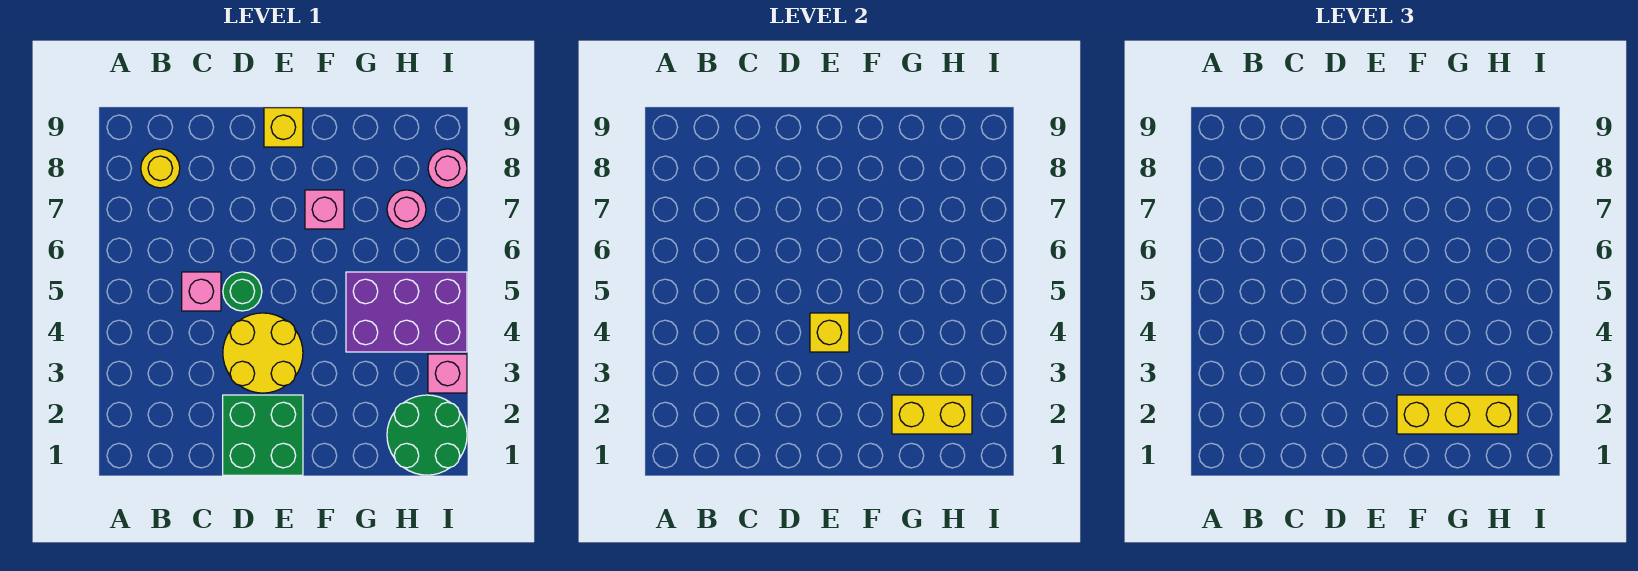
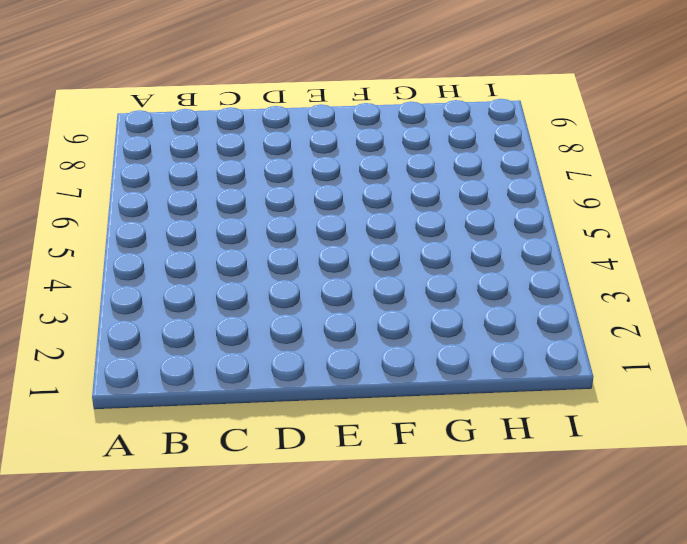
none -> yellow round brick B8 level 1
none -> pink brick C5 level 1
none -> green brick D1:E2 level 1

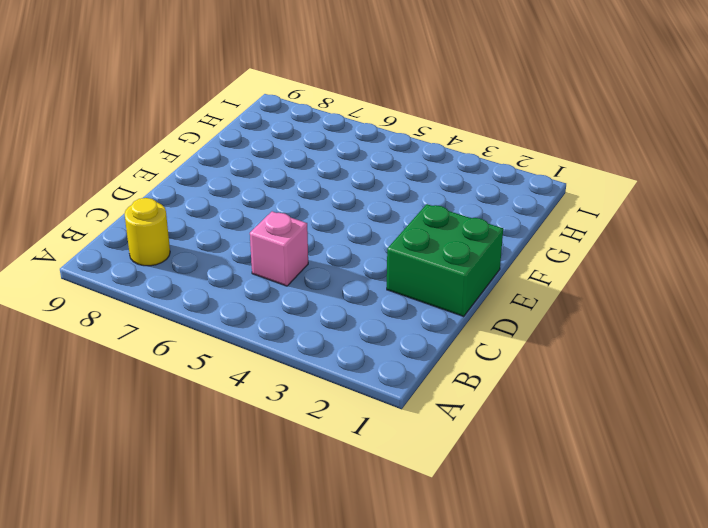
none -> yellow round brick D3:E4 level 1
none -> green round brick D5 level 1
none -> yellow brick E9 level 1

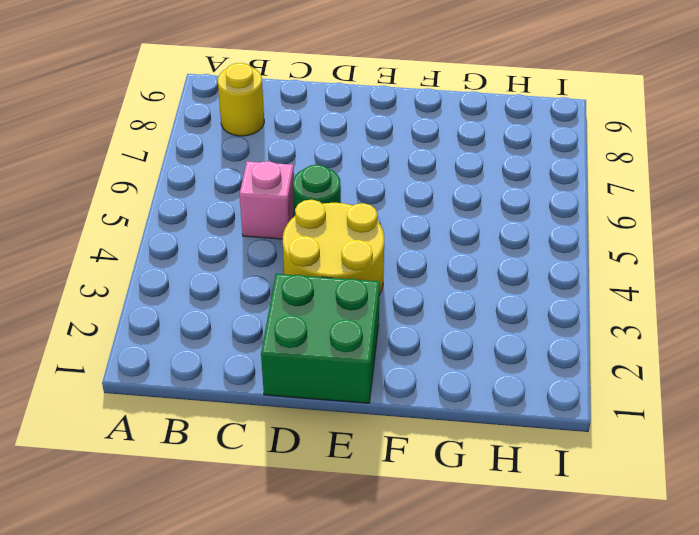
none -> yellow brick E9 level 1
none -> pink brick F7 level 1
none -> purple brick G4:I5 level 1

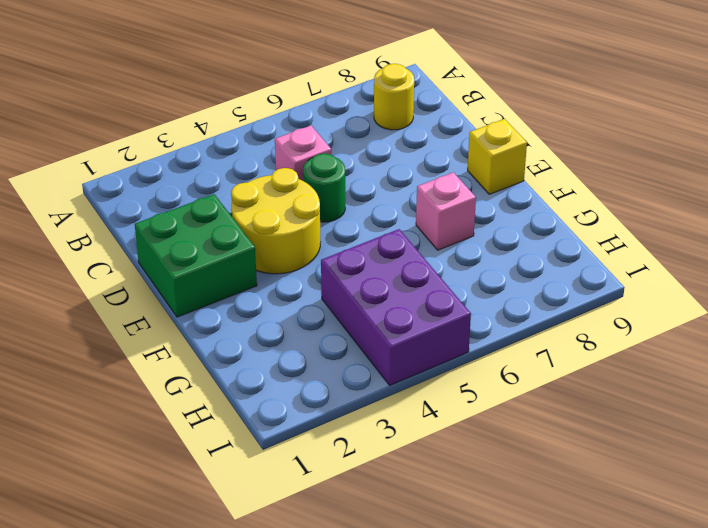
none -> green round brick H1:I2 level 1
none -> pink round brick H7 level 1
none -> pink brick I3 level 1

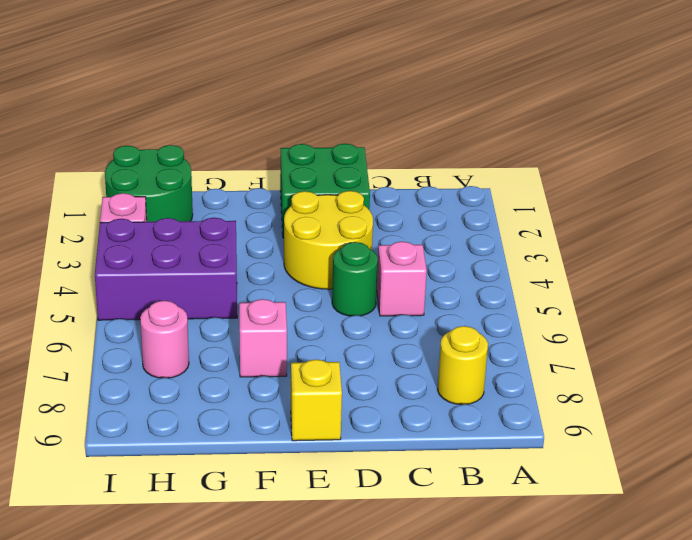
none -> pink round brick I8 level 1
none -> yellow brick E4 level 2
none -> yellow brick G2:H2 level 2

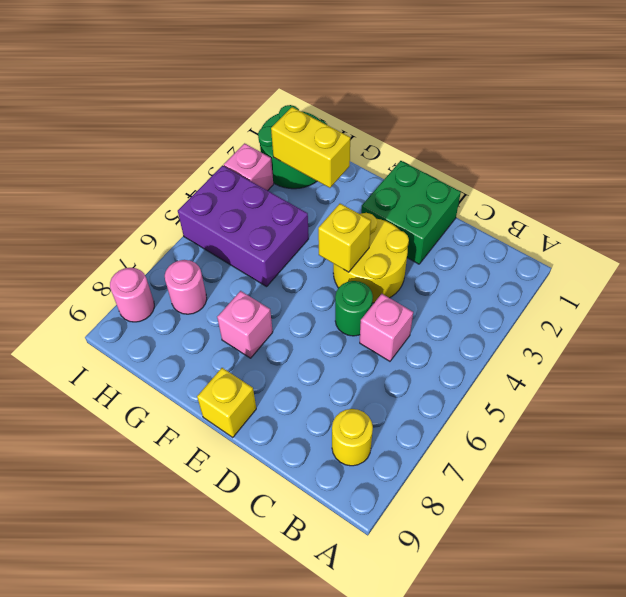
none -> yellow brick F2:H2 level 3

